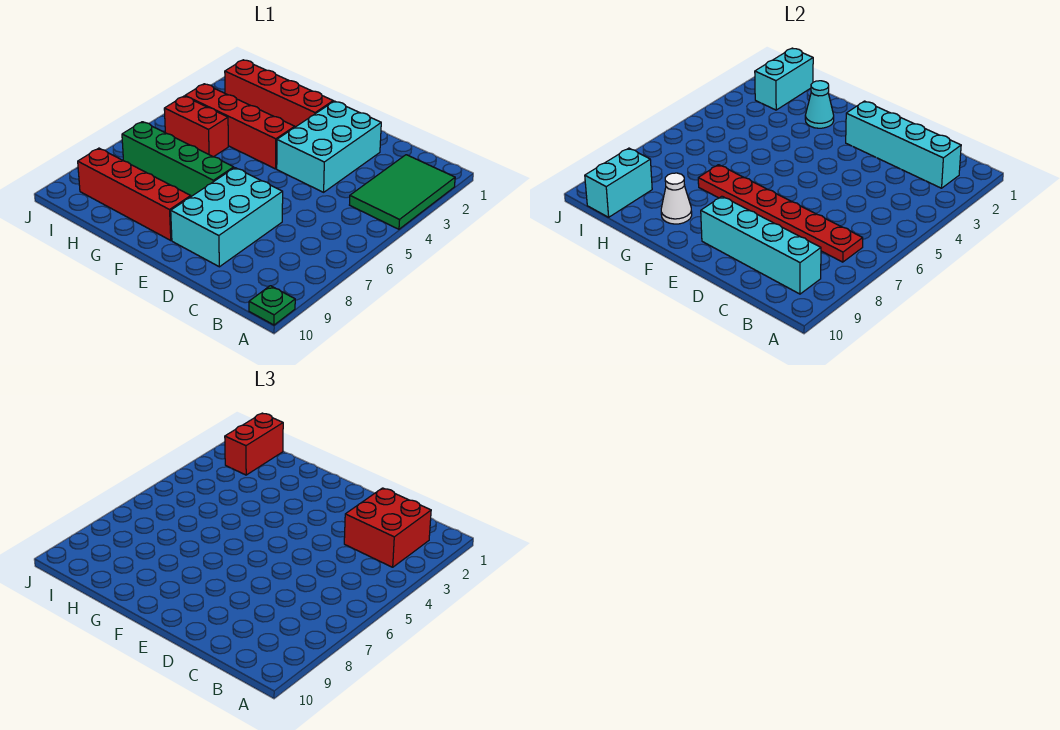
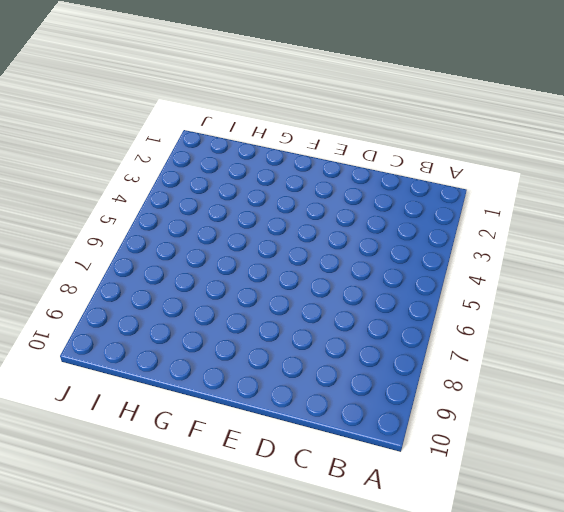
none -> green tile A2:B4 level 1
none -> green plate A10 level 1
none -> cyan brick D2:E4 level 1

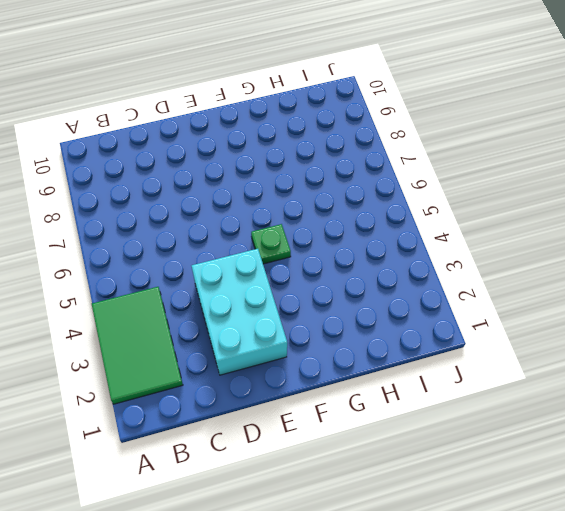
green plate F5 level 1 -> green plate A10 level 1
none -> cyan brick D7:E9 level 1
none -> red brick F2:I2 level 1
none -> red brick F4:I4 level 1

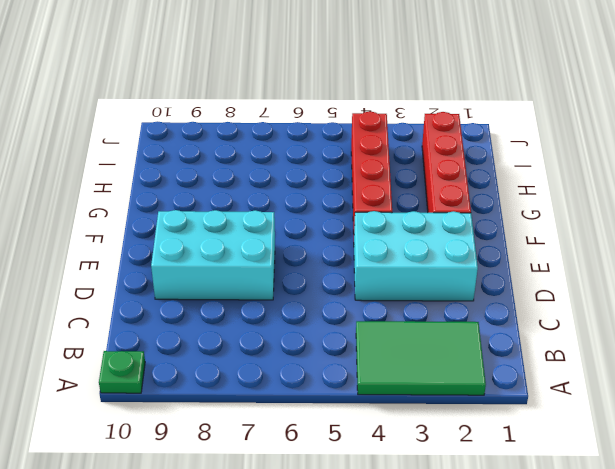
none -> green brick F7:I7 level 1
none -> red brick F9:I9 level 1
none -> red brick H5:I5 level 1

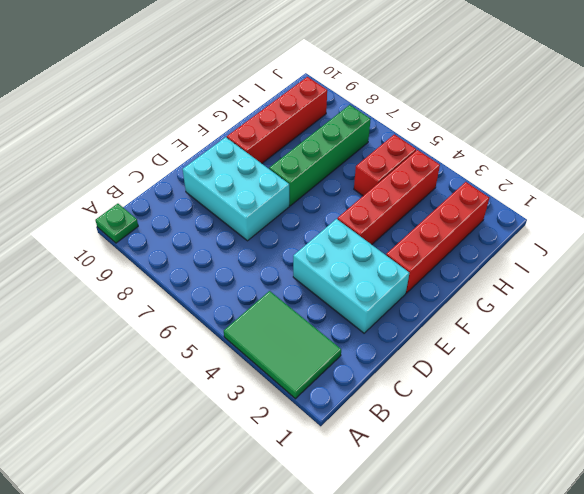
none -> cyan brick B2:E2 level 2
none -> red plate B7:G7 level 2
none -> cyan brick B9:E9 level 2

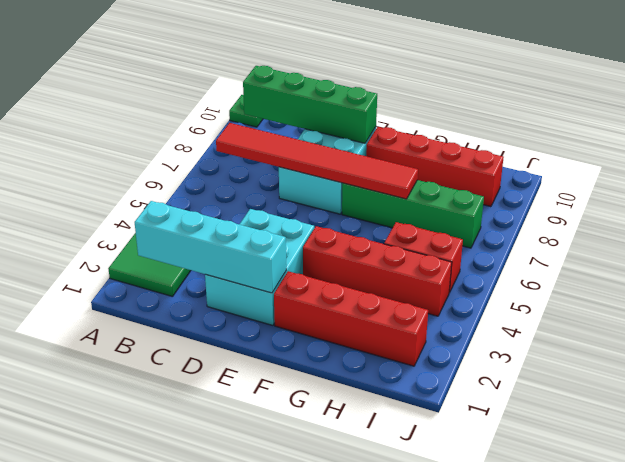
red tile B7:G7 level 2 -> red plate B7:G7 level 2
green brick B9:E9 level 2 -> cyan brick B9:E9 level 2
none -> cyan cone G2 level 2
none -> white cone G9 level 2
none -> cyan brick I1:I2 level 2

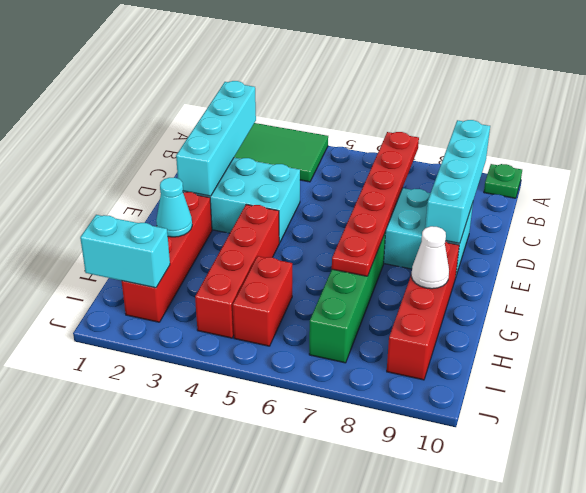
none -> cyan brick I9:I10 level 2
none -> red brick B2:C3 level 3
none -> red brick I1:I2 level 3

